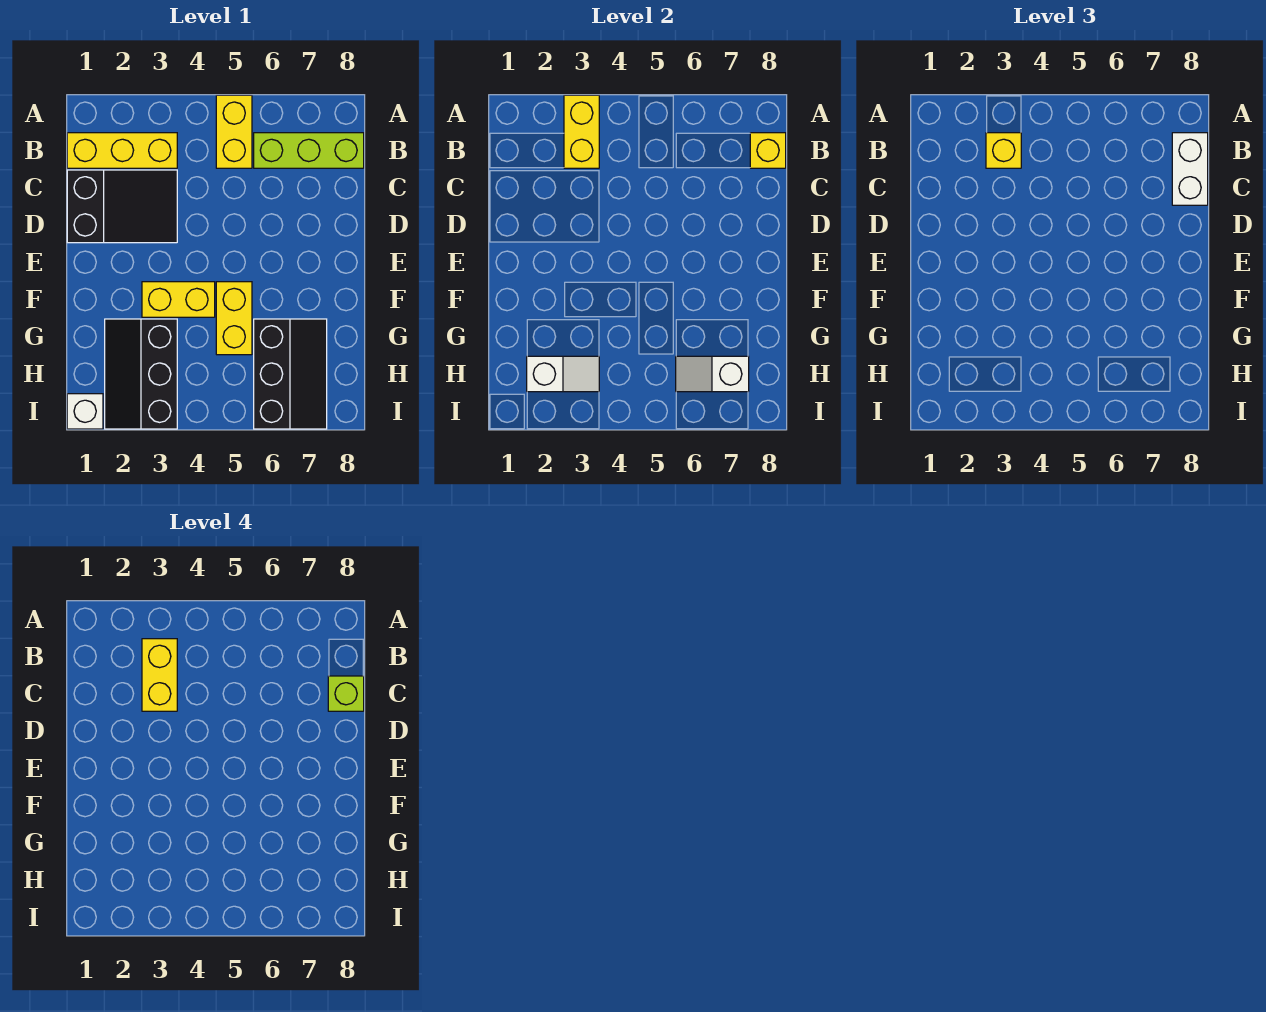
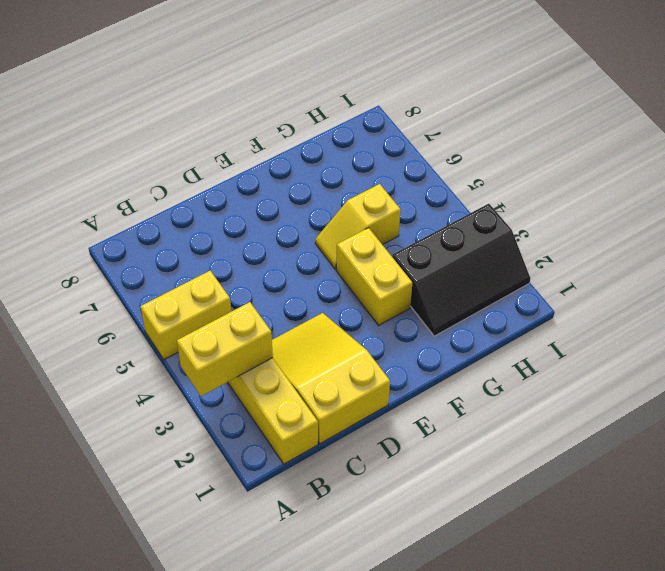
yellow slope C1:D3 level 1 top 1 -> black slope C1:D3 level 1 top 1
yellow slope F5:G5 level 1 top G -> yellow brick F5:G5 level 1
none -> lime brick B6:B8 level 1
none -> black slope G6:I7 level 1 top 6
none -> white brick I1 level 1

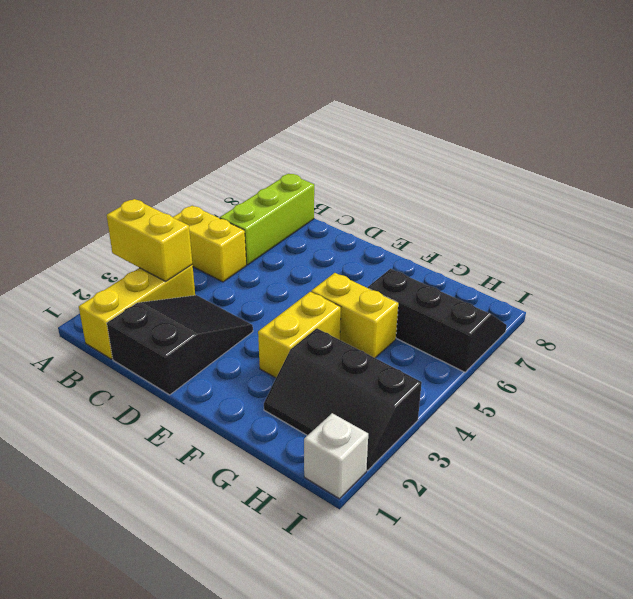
none -> yellow brick B8 level 2
none -> white slope H2:H3 level 2 top 2
none -> white slope H6:H7 level 2 top 7

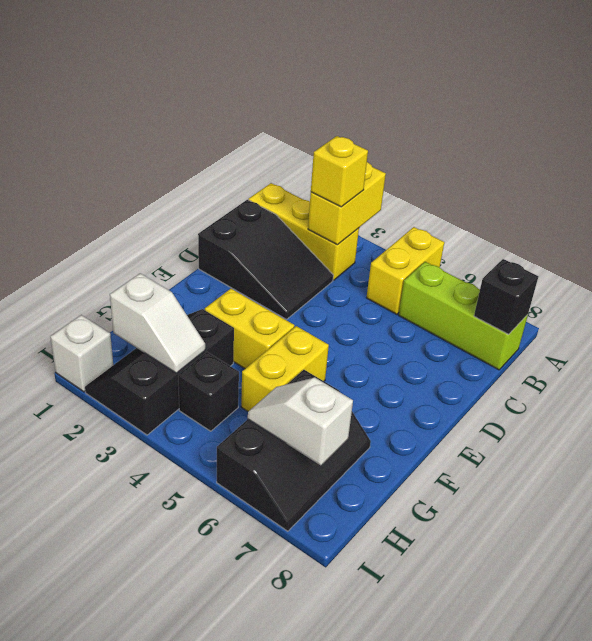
black brick B8 level 2 -> yellow brick B8 level 2
black brick H4 level 1 -> none
none -> white brick B8:C8 level 3
none -> yellow brick B3:C3 level 4
none -> lime brick C8 level 4

